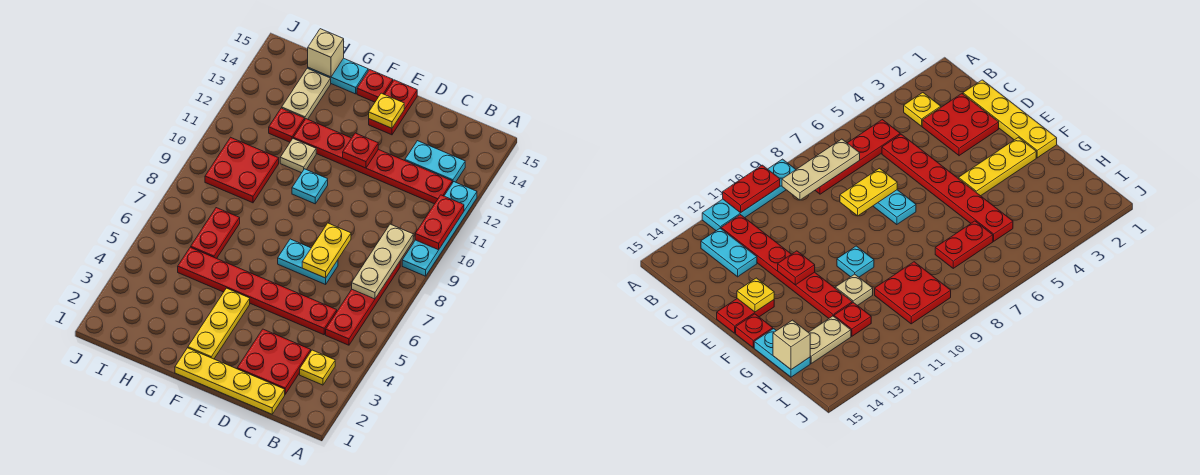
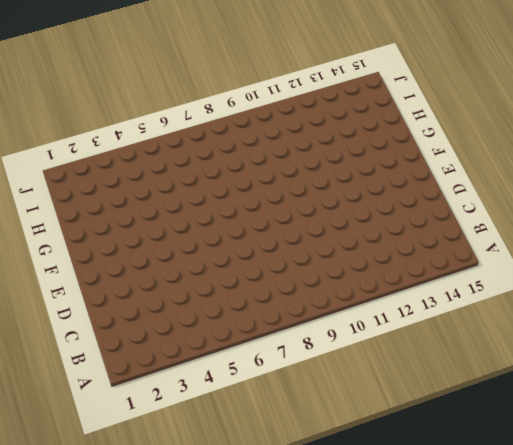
none -> cyan plate A9:A12 level 1
none -> yellow plate B3 level 1
none -> red plate B5:B8 level 1

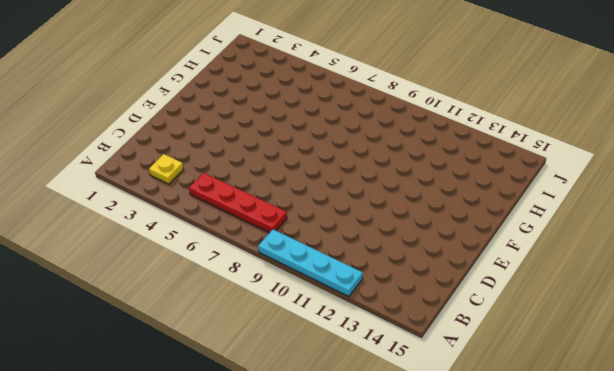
none -> red plate B12:G12 level 1
none -> cyan plate B13:C13 level 1
none -> yellow plate C1:F1 level 1

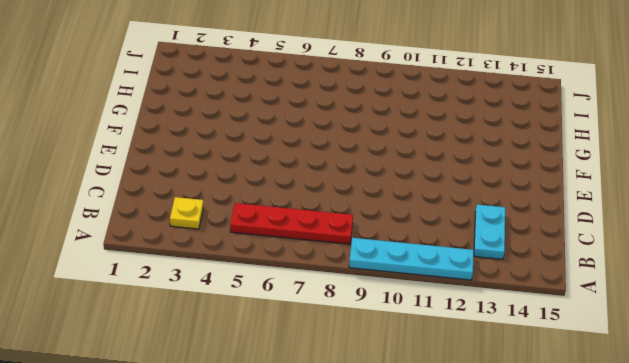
none -> red plate B12:G12 level 1
none -> yellow plate C1:F1 level 1
none -> red plate C2:D3 level 1

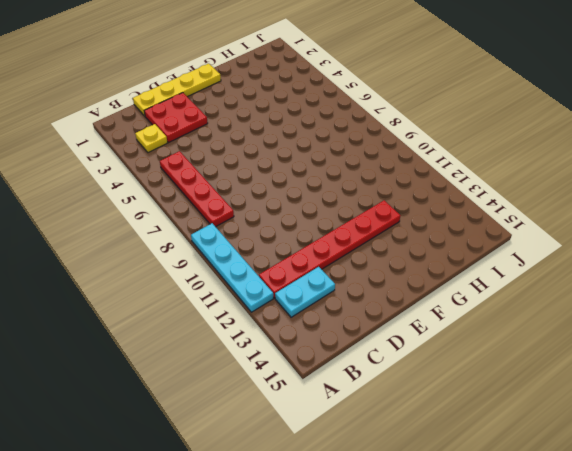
none -> red plate C5:H5 level 1
none -> cyan plate D7:E7 level 1
none -> red plate E14:E15 level 1

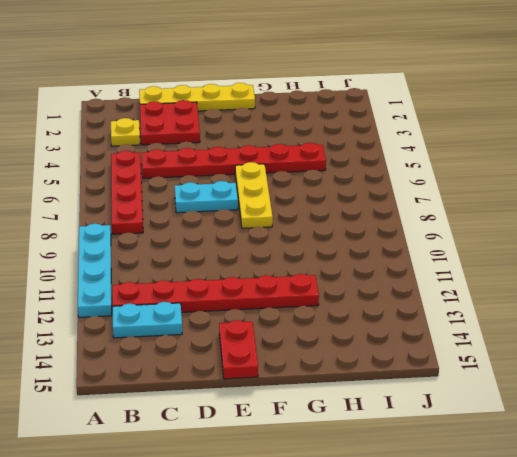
yellow plate F6:F8 level 1 -> yellow plate F2:F4 level 1
none -> cyan plate F10 level 1
none -> red plate F15 level 1
none -> tan plate G11 level 1

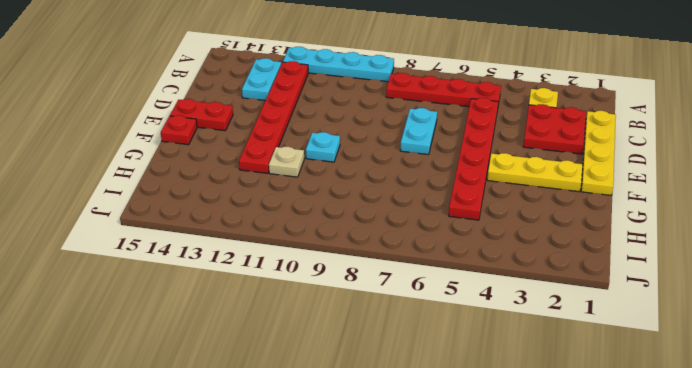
none -> cyan plate G15:H15 level 1
none -> red plate H6:H7 level 1
none -> red plate H9:I10 level 1

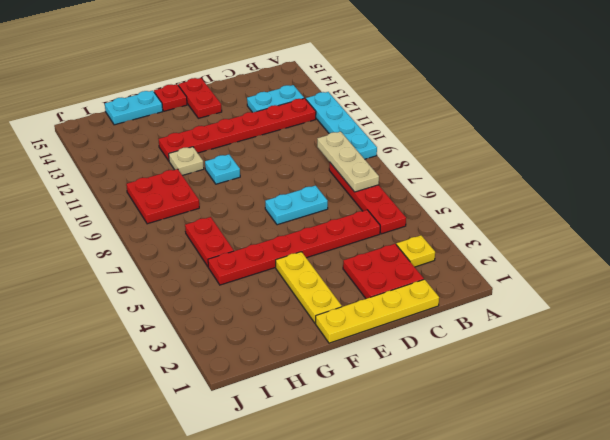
none -> red plate H12 level 1
none -> tan plate H13:H14 level 1
none -> red plate A10:A11 level 2

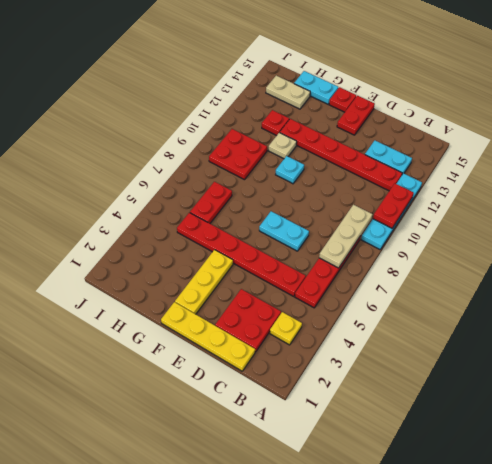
tan plate H14:I14 level 1 -> tan plate H13:H14 level 1
none -> yellow plate D7:D8 level 2
none -> red plate E12 level 2
none -> yellow plate E14 level 2

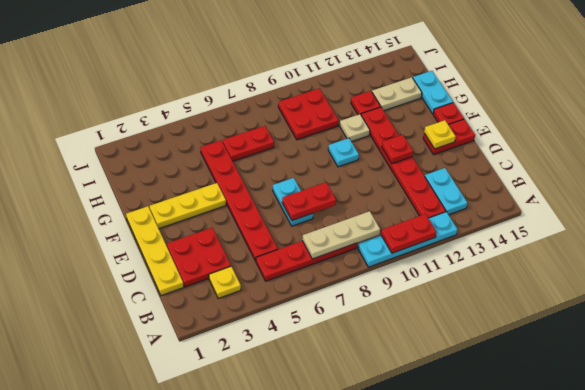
red plate D7:D8 level 2 -> yellow plate D7:D8 level 2
none -> tan brick H15 level 2

